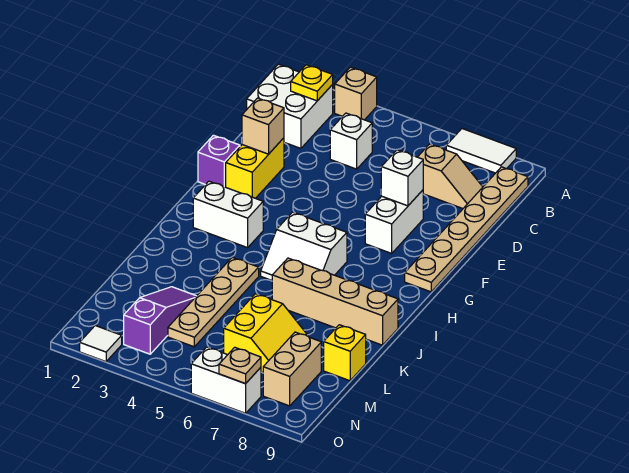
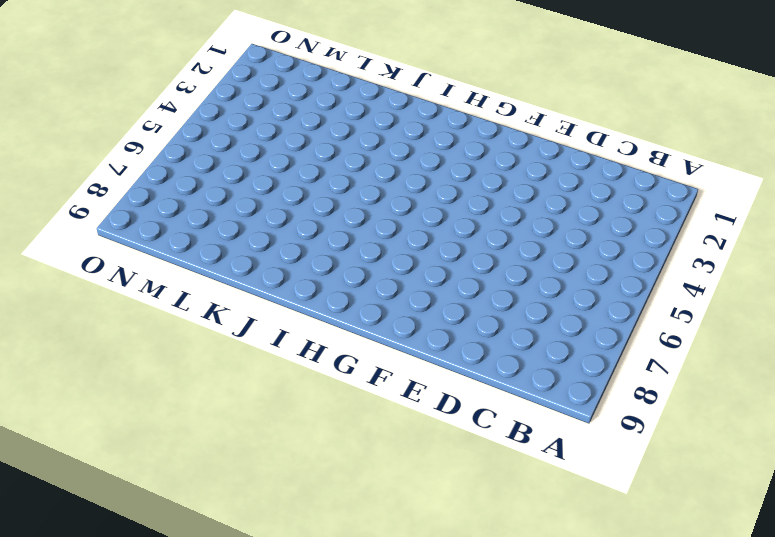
none -> tan brick A3 level 1
none -> white tile A7:A8 level 1
none -> white brick B1:C2 level 1

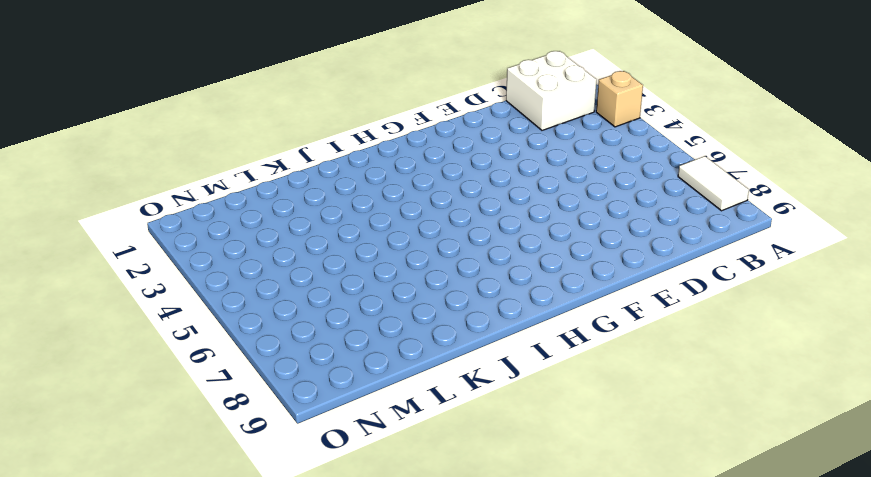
none -> tan plate B9:G9 level 1
none -> white brick C4 level 1
none -> tan slope C7:C8 level 1 top 7

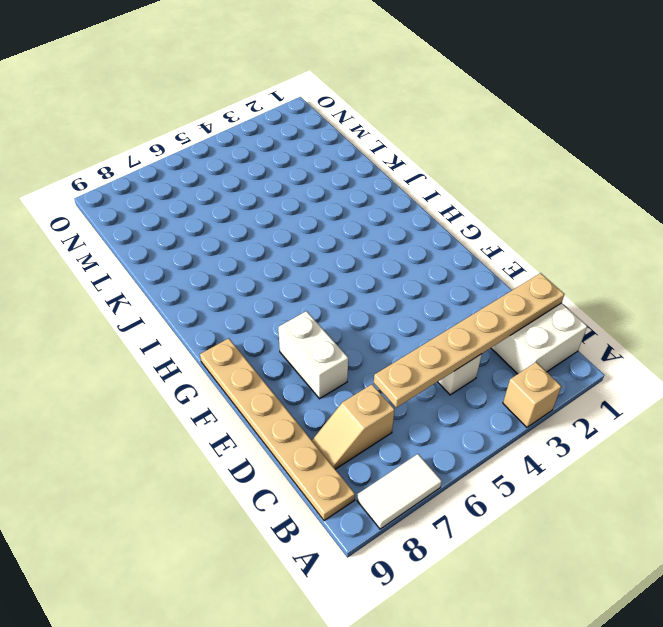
tan plate C1:C6 level 2 -> none
none -> yellow brick E2:F2 level 1
none -> purple brick F1 level 1
none -> white brick H2:H3 level 1

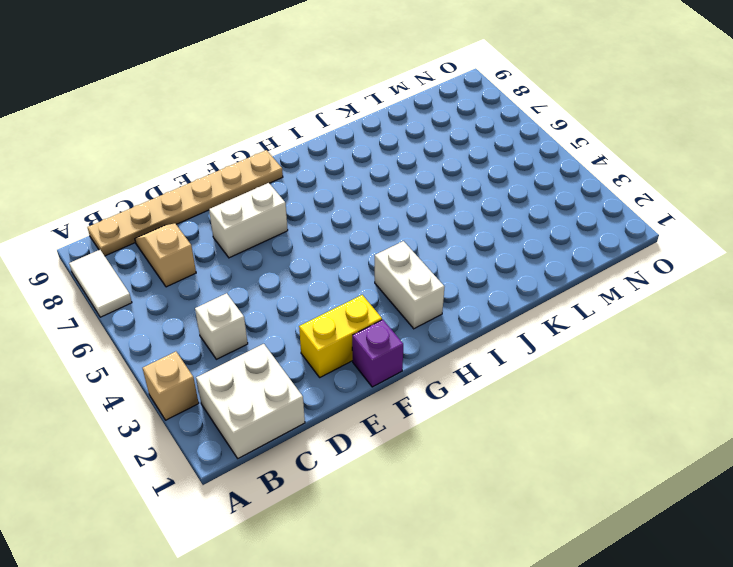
none -> white slope H5:I6 level 1 top H
none -> tan plate J4:M4 level 1
none -> tan brick J6:J9 level 1

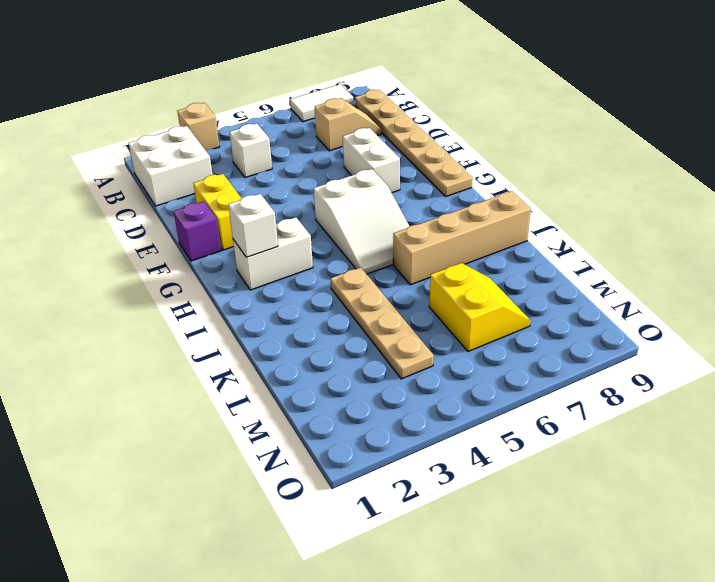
white slope G5:I6 level 1 top G -> white slope H5:I6 level 1 top H
white brick H2 level 2 -> white brick E7 level 2
none -> purple slope L3:N3 level 1 top N
none -> yellow brick L9 level 1
none -> tan brick M8:N8 level 1

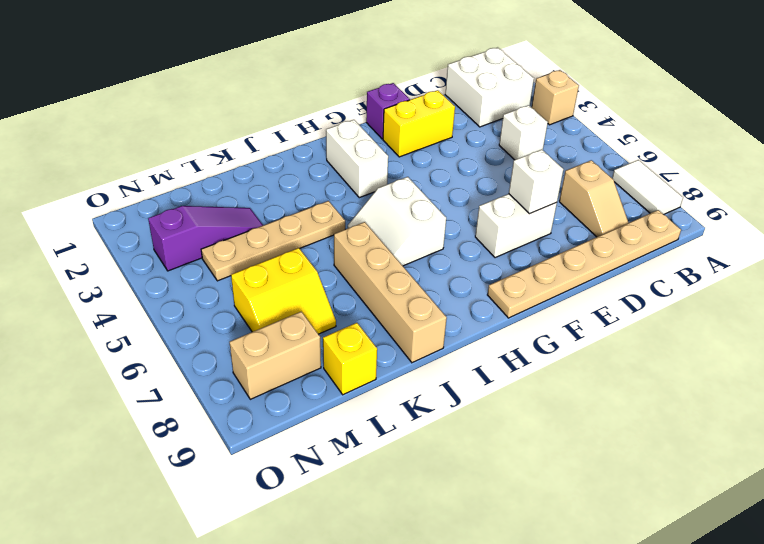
none -> white tile O2 level 1
none -> white brick O6:O7 level 1
none -> yellow plate B2 level 2

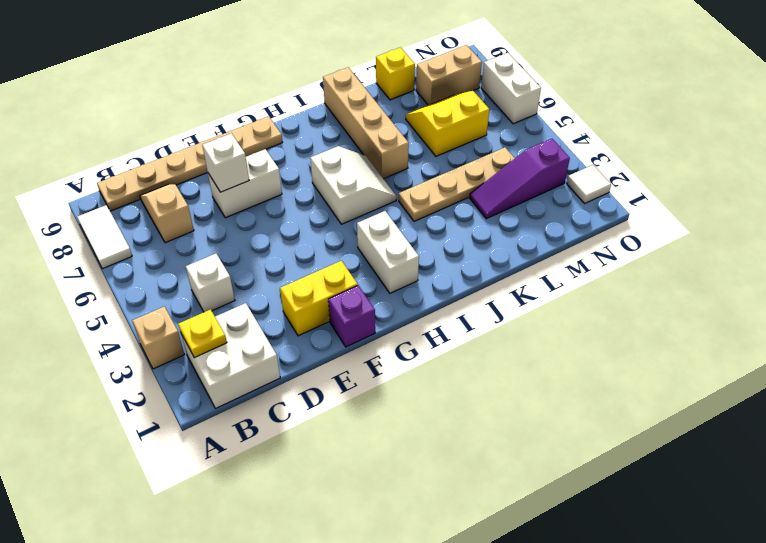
none -> tan brick E2 level 2
none -> tan plate O7 level 2

